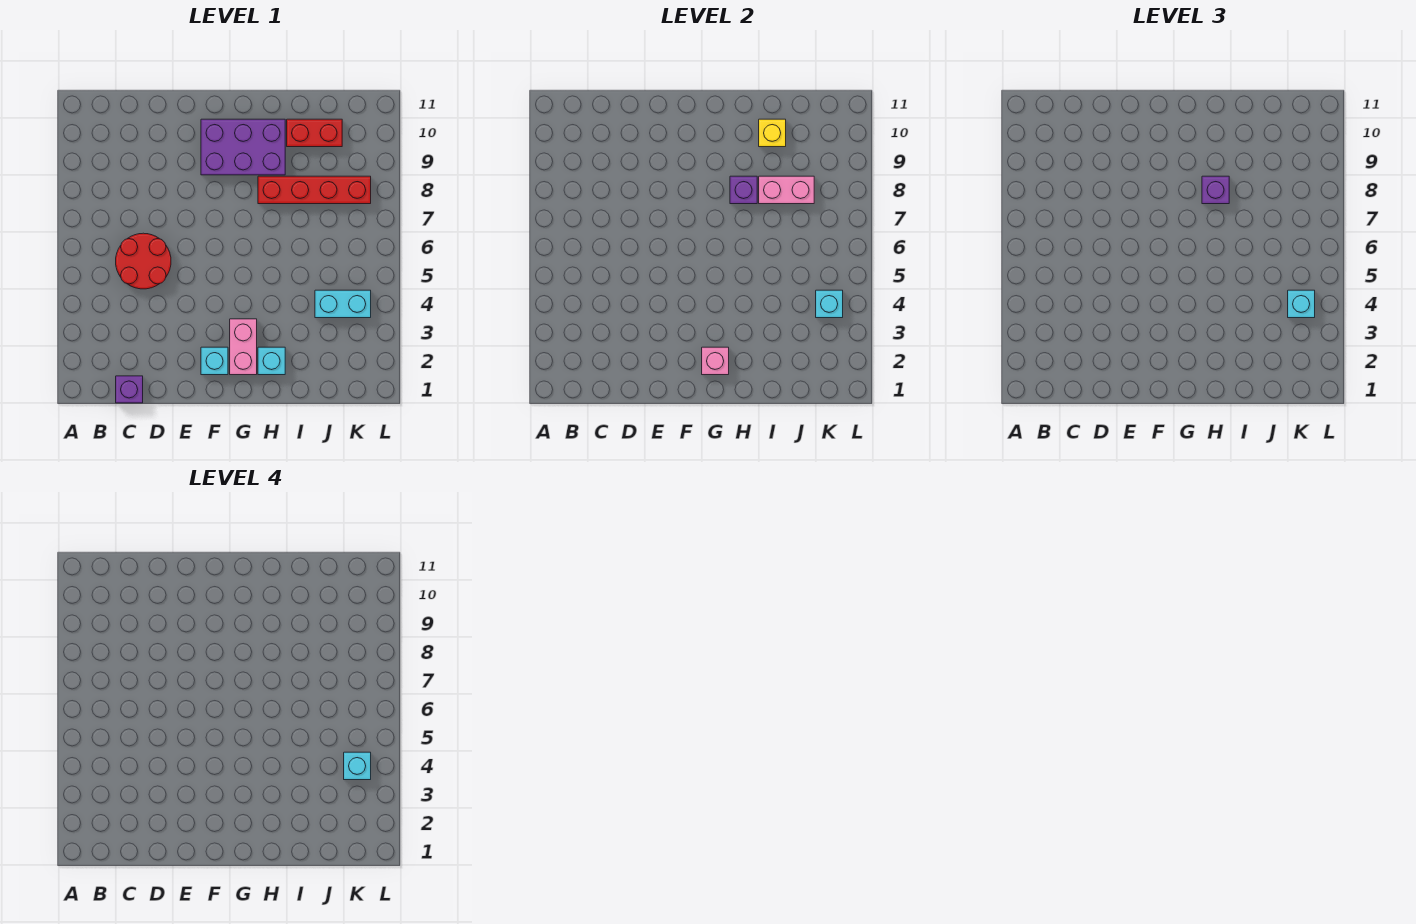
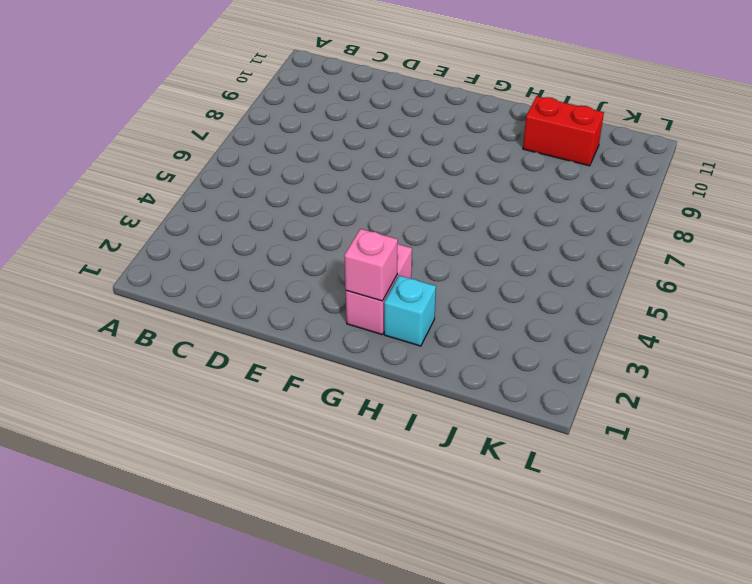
none -> purple brick C1 level 1
none -> red round brick C5:D6 level 1
none -> cyan brick F2 level 1

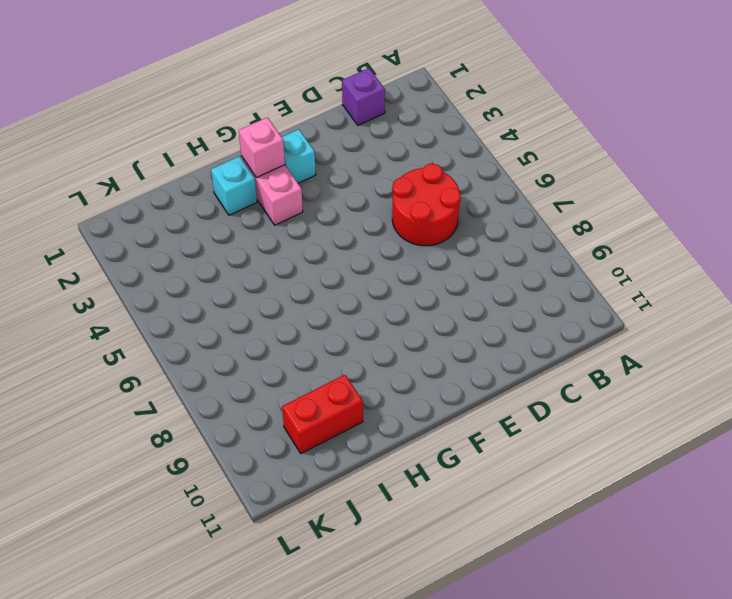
none -> purple brick F9:H10 level 1
none -> red brick H8:K8 level 1
none -> cyan brick J4:K4 level 1

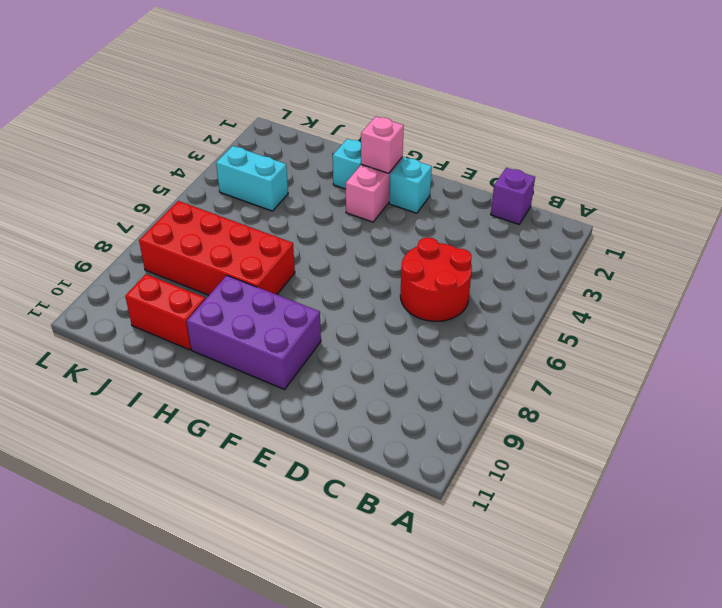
red brick H7:K8 level 1 -> red brick H8:K8 level 1
none -> purple brick H8 level 2
none -> pink brick I8:J8 level 2
none -> yellow brick I10 level 2

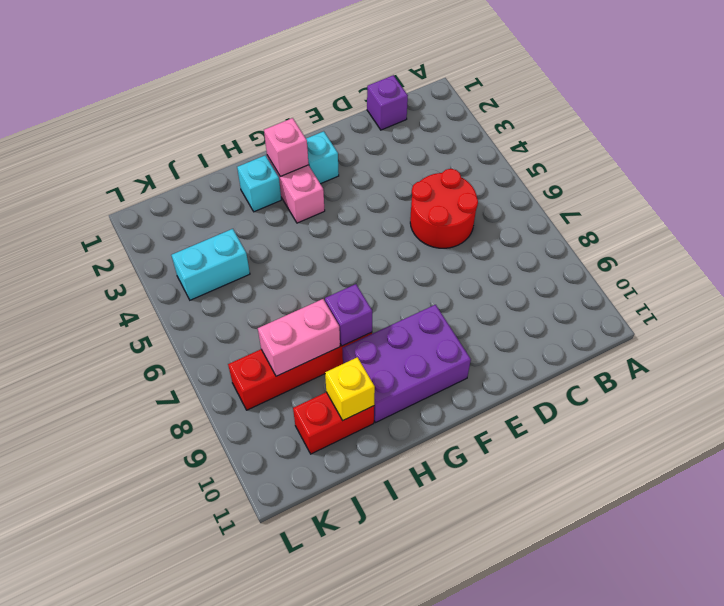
none -> cyan brick K4 level 2
none -> purple brick H8 level 3
none -> cyan brick K4 level 3

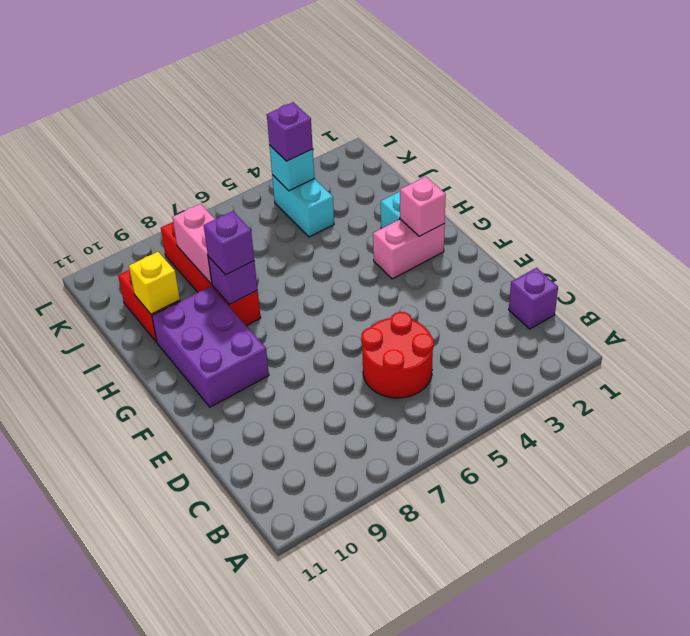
purple brick K4 level 3 -> cyan brick K4 level 3
none -> cyan brick F2 level 1
none -> cyan brick K4 level 4

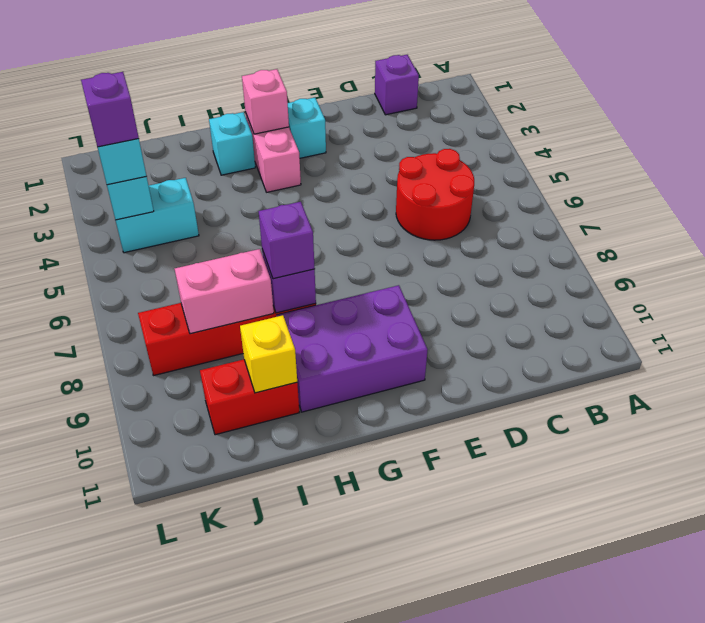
purple brick K4 level 4 -> cyan brick K4 level 4

